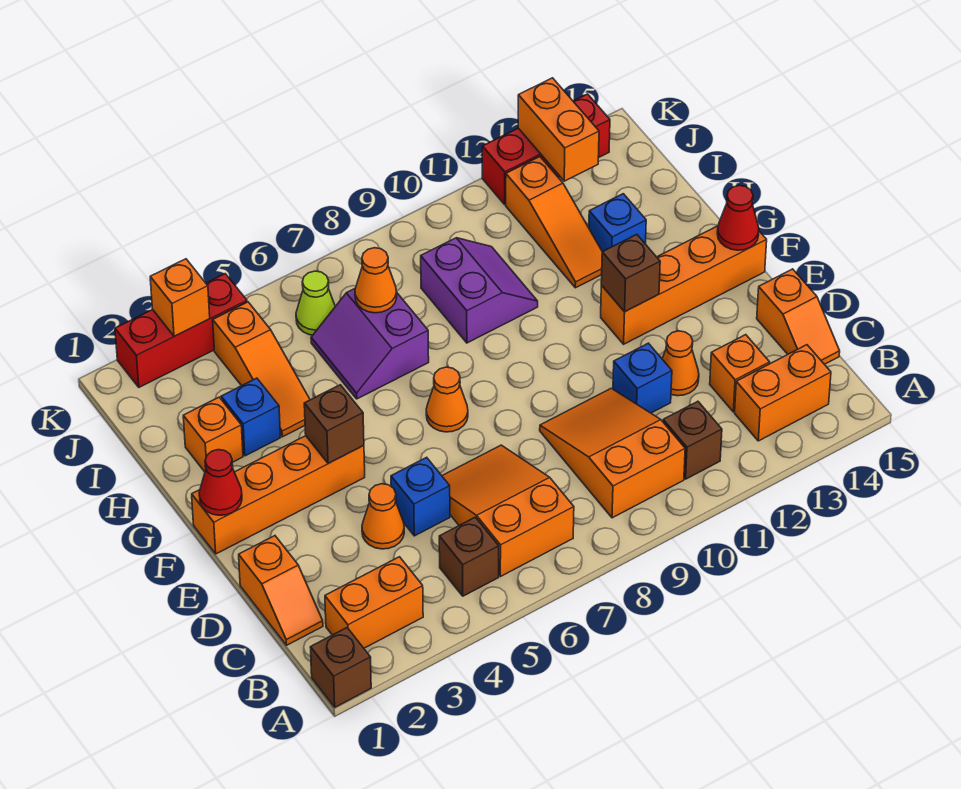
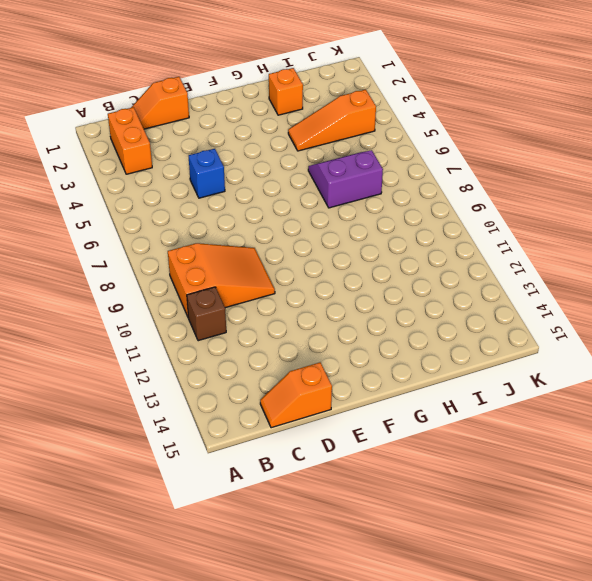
none -> brown brick A1 level 1
none -> brown brick B5 level 1
none -> orange slope B6:D7 level 1 top B
none -> orange brick B13:B14 level 1

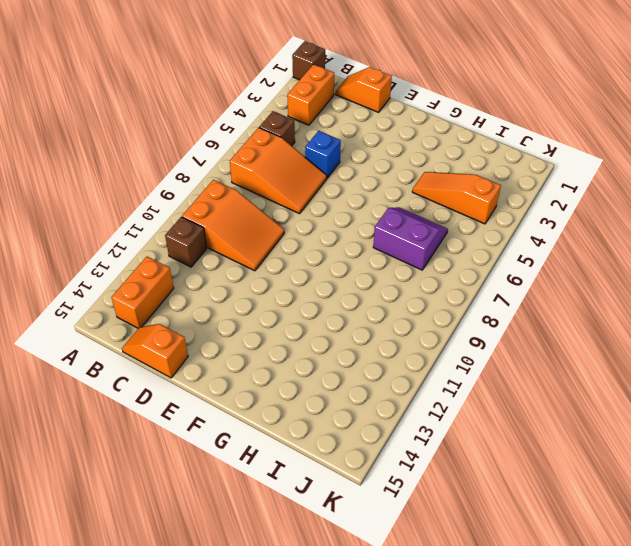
none -> orange brick C13 level 1
none -> orange cone D4 level 1
none -> blue brick D11 level 1
none -> orange cone D12 level 1

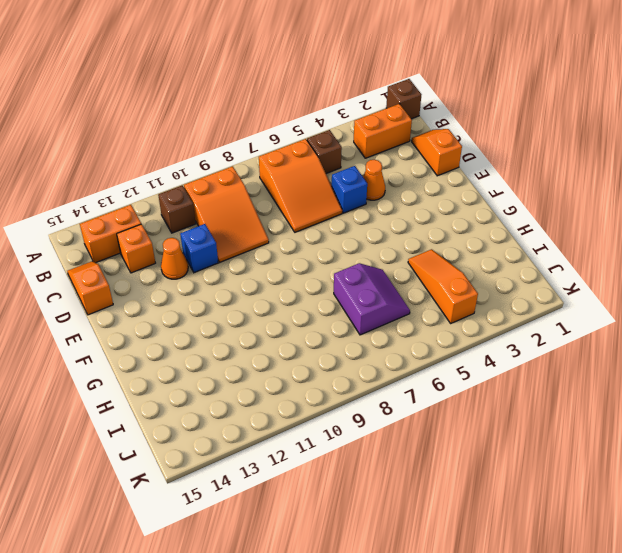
none -> orange brick F1:F4 level 1
none -> orange cone F7 level 1
none -> orange brick F12:F15 level 1
none -> orange brick H2 level 1

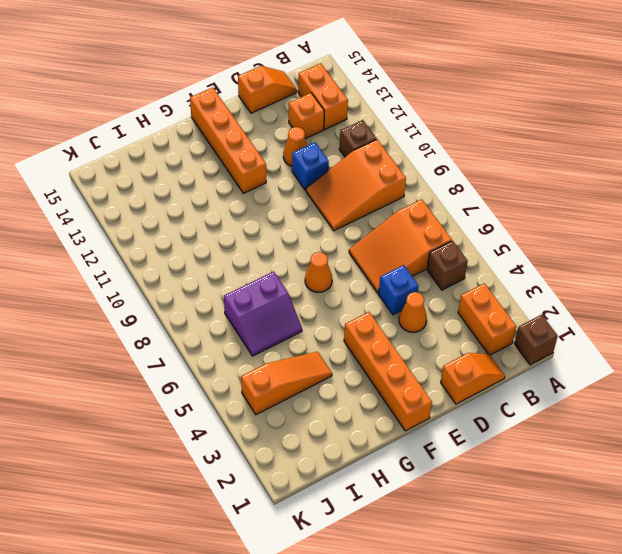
none -> orange brick H2 level 1
none -> blue brick H3 level 1
none -> purple slope H9:I10 level 1 top 9
none -> orange slope H12:J12 level 1 top J

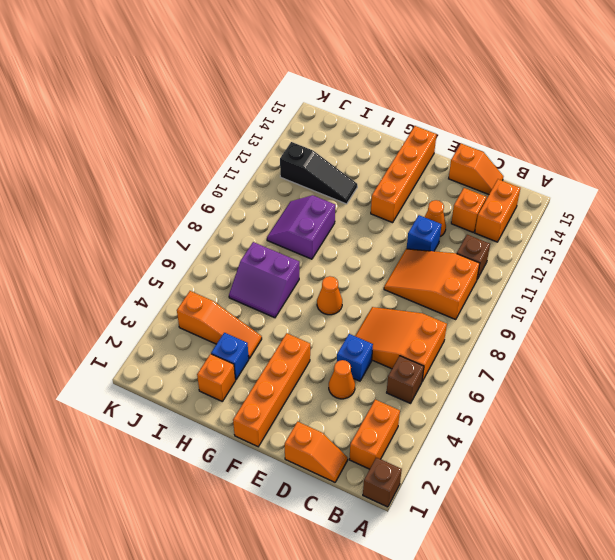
purple slope H9:I10 level 1 top H -> purple slope H9:I10 level 1 top 9
black slope H12:J12 level 1 top J -> orange slope H12:J12 level 1 top J
none -> blue brick H13 level 1
none -> lime cone J6 level 1
none -> red brick K2:K4 level 1
none -> red brick K12:K14 level 1

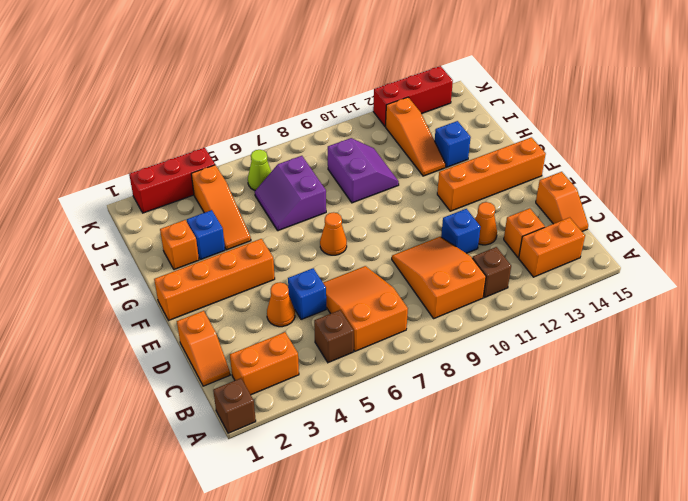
none -> red cone F1 level 2
none -> brown brick F4 level 2
none -> brown brick F12 level 2
none -> red cone F15 level 2

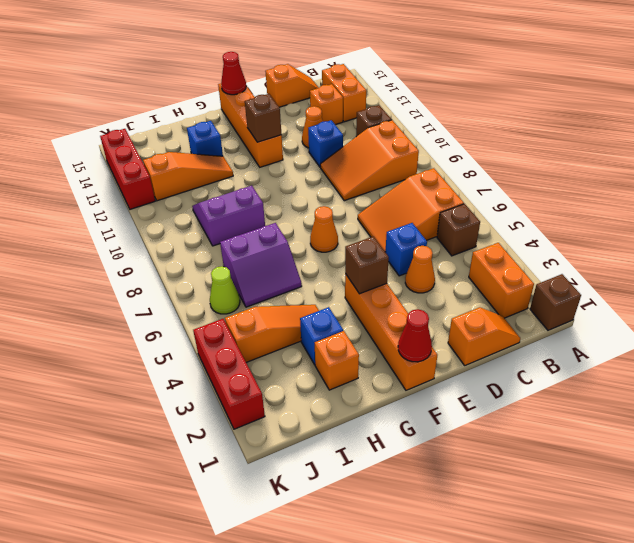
none -> orange cone I7 level 2
none -> orange brick J13:K13 level 2
none -> orange brick K3 level 2

